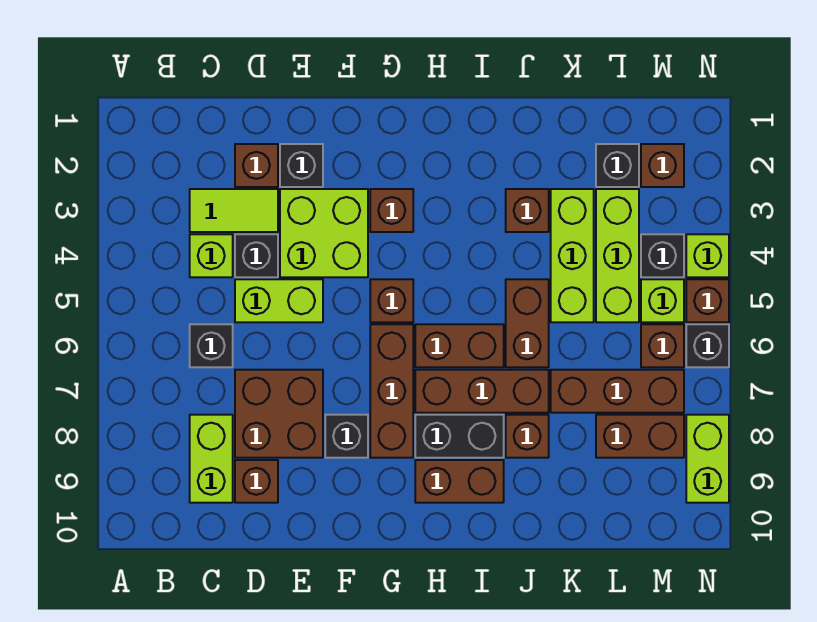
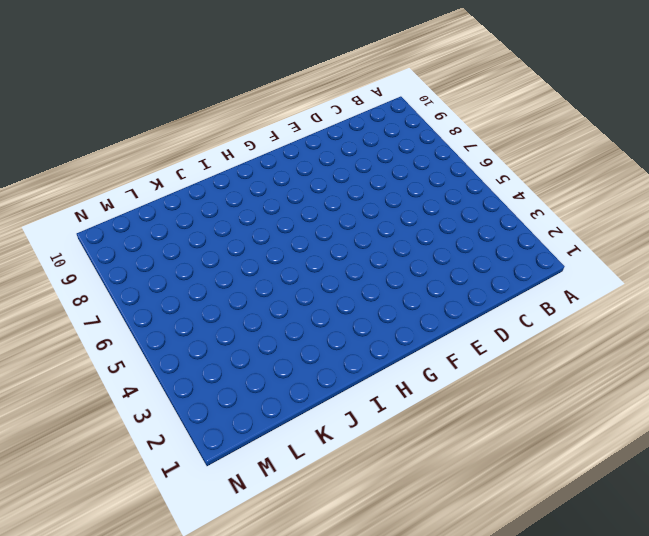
none -> lime tile C3:D3 level 1
none -> lime brick C4 level 1
none -> black brick C6 level 1
none -> lime brick C8:C9 level 1

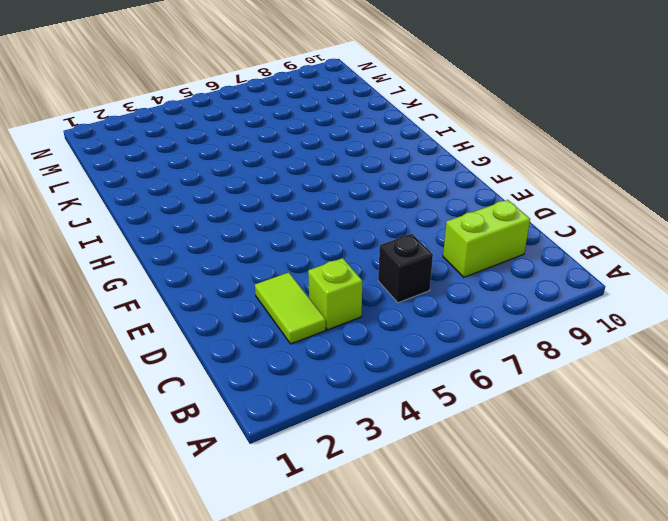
none -> brown brick D2 level 1
none -> black brick D4 level 1
none -> lime brick D5:E5 level 1
none -> brown brick D7:E8 level 1

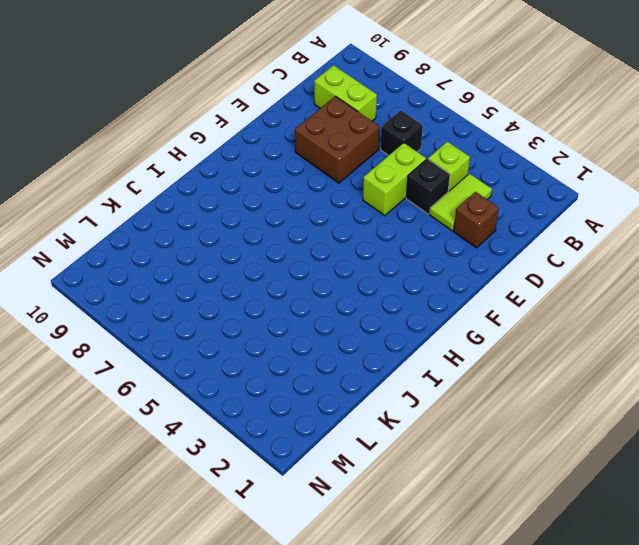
none -> brown brick D9 level 1
none -> black brick E2 level 1
none -> lime brick E3:F4 level 1
none -> black brick F8 level 1

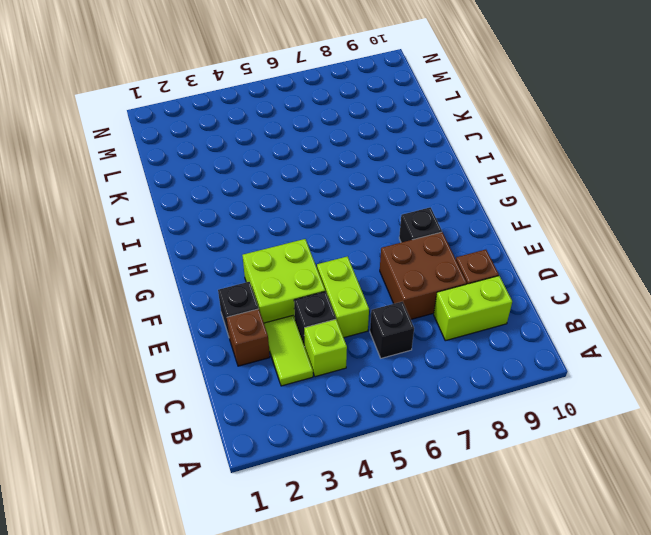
none -> brown brick G3 level 1
none -> brown brick G5 level 1
none -> brown brick G6:G8 level 1
none -> brown brick H6:I6 level 1

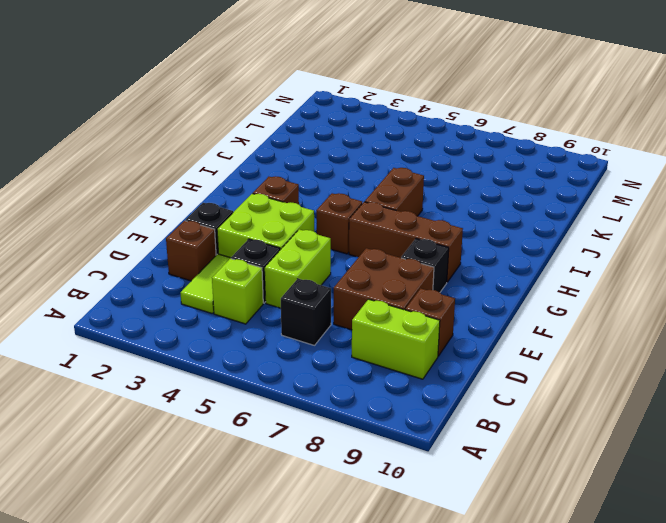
none -> brown brick H7:J7 level 1
none -> black brick H8:I8 level 1
none -> brown brick H9:I9 level 1
none -> brown brick J3 level 1

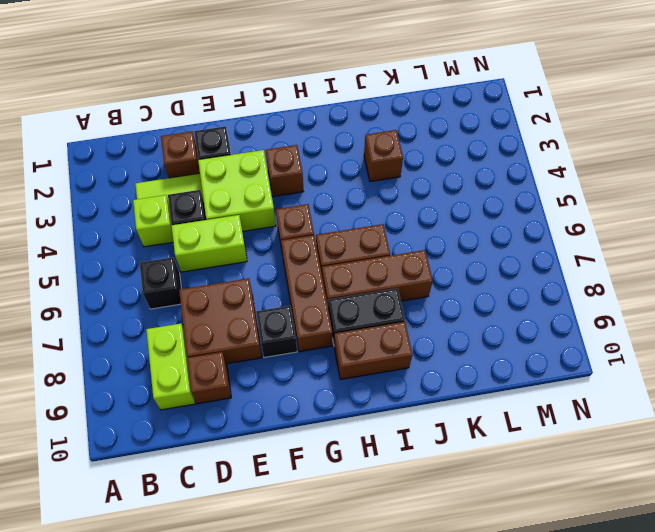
none -> brown brick J5:J6 level 1
none -> brown brick J8 level 1
none -> lime brick K3:K5 level 1
none -> brown brick K7:M7 level 1

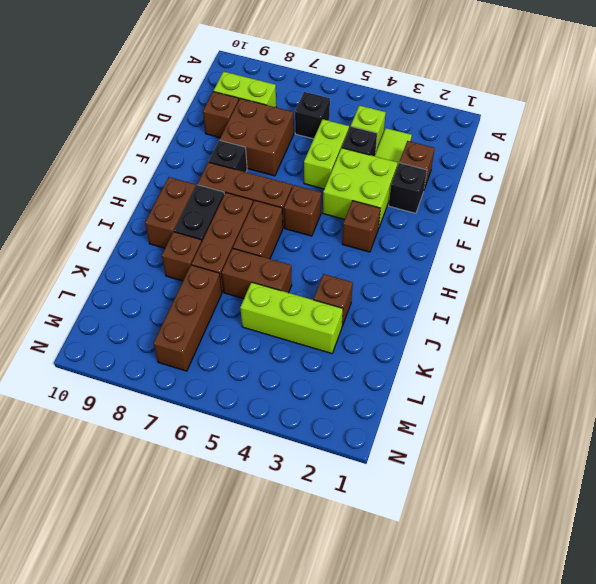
none -> black brick L2 level 1
none -> lime brick L3:L5 level 1
none -> brown brick L8:M8 level 1
none -> brown brick M2 level 1

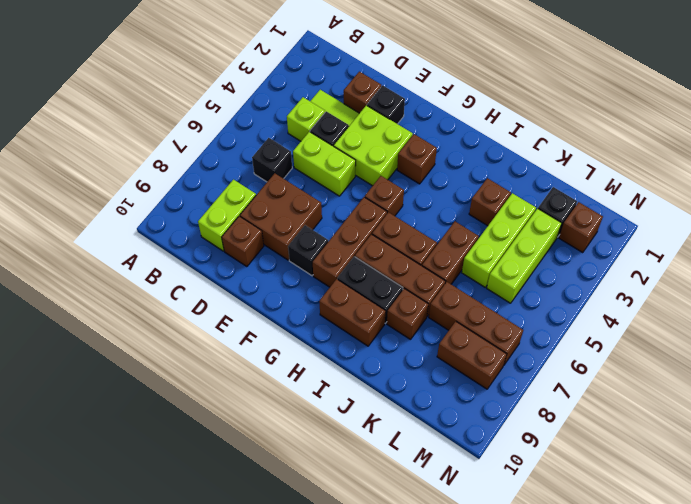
none -> black brick M4 level 1
none -> lime brick M5 level 1
none -> brown brick M6 level 1
none -> lime brick N4 level 1

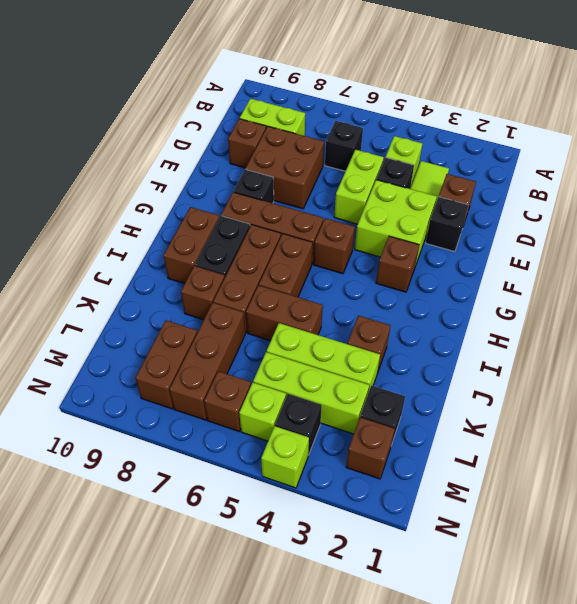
none -> brown brick N5 level 1
none -> black brick N6 level 1
none -> lime brick N8:N9 level 1

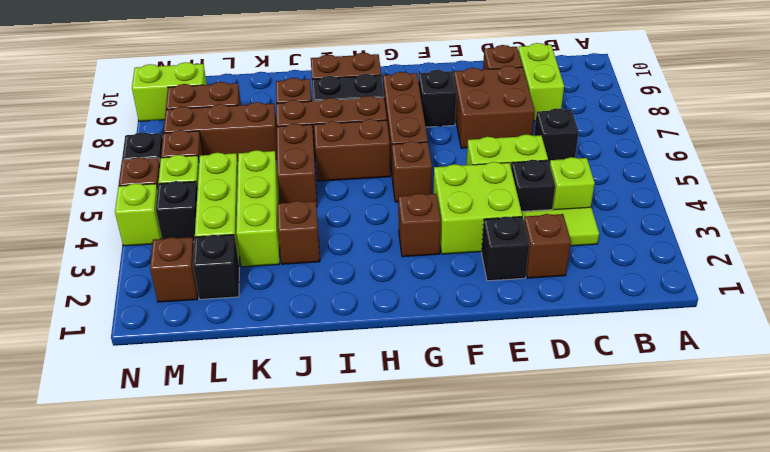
lime brick M9:N9 level 1 -> lime brick N8:N9 level 1

